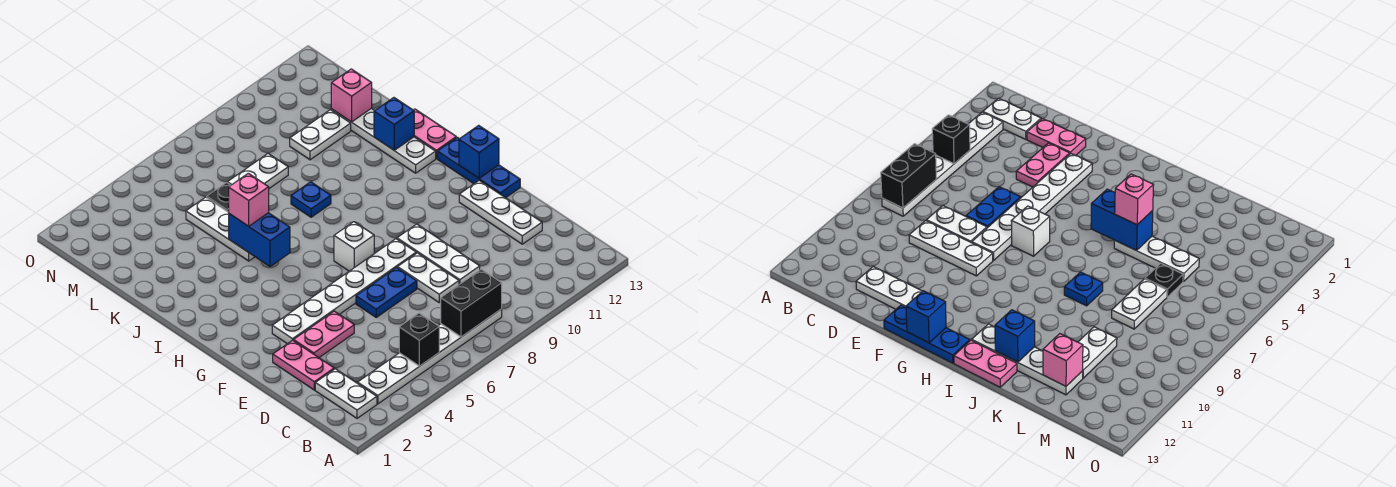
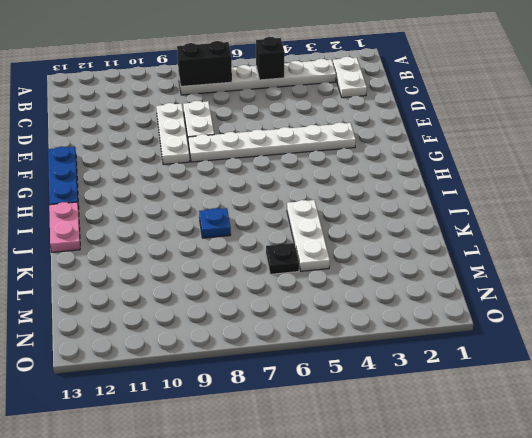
none -> pink plate D2:E2 level 1
none -> white plate D12:F12 level 1
none -> pink plate E3:E4 level 1

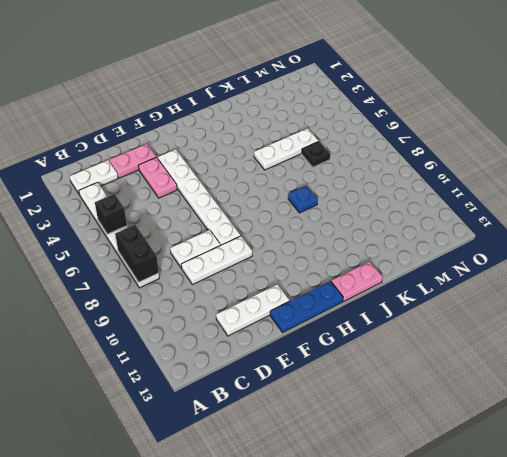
none -> blue plate E6:E7 level 1
none -> white brick G7 level 1
none -> white plate I12:L12 level 1

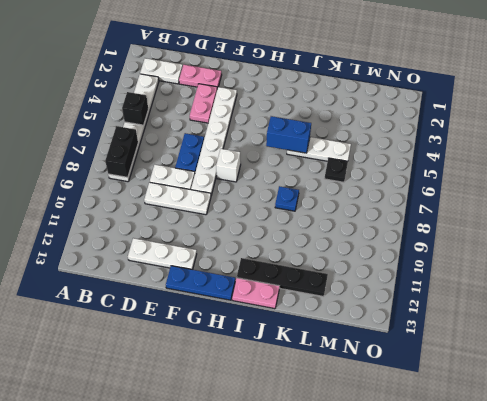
black plate I12:L12 level 1 -> white plate I12:L12 level 1
none -> white plate L7:L8 level 1
none -> white plate L10:L11 level 1
none -> blue brick G13 level 2

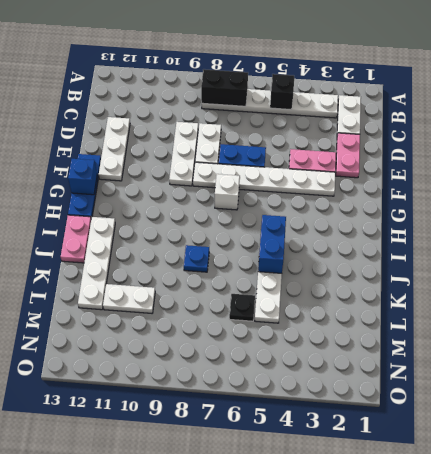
none -> white plate L7:L8 level 1
none -> blue brick J12 level 2
none -> pink brick L12 level 2

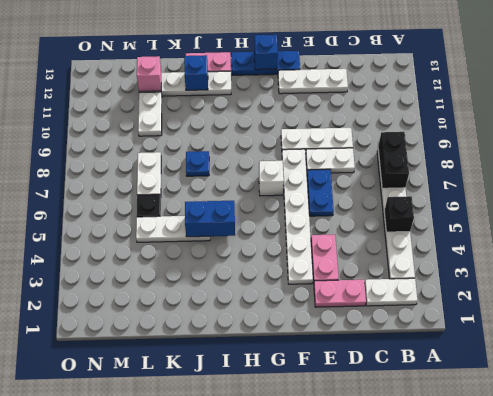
none -> pink brick J5 level 3

